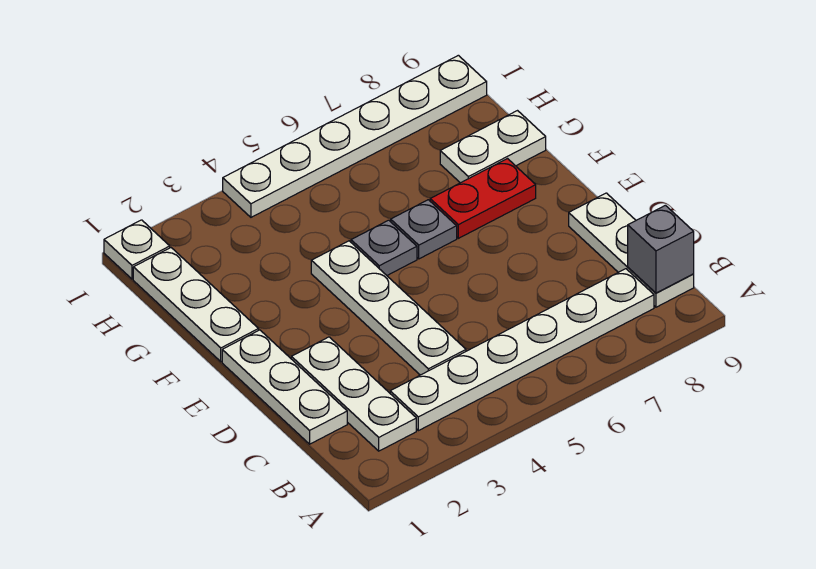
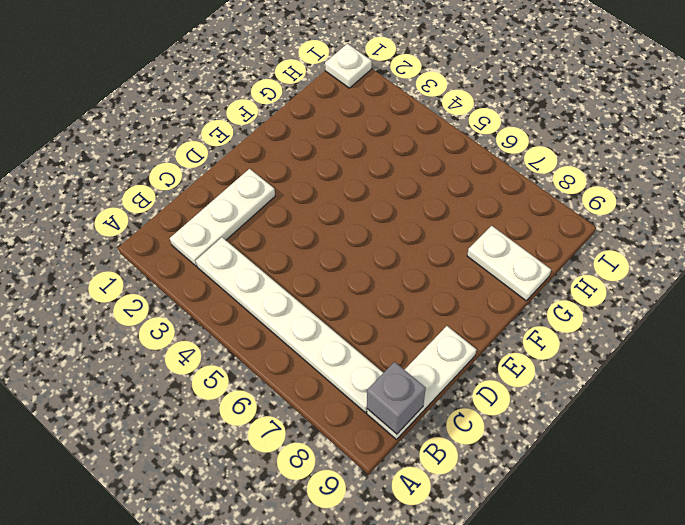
none -> white plate C1:E1 level 1
none -> white plate C4:F4 level 1
none -> white plate F1:H1 level 1

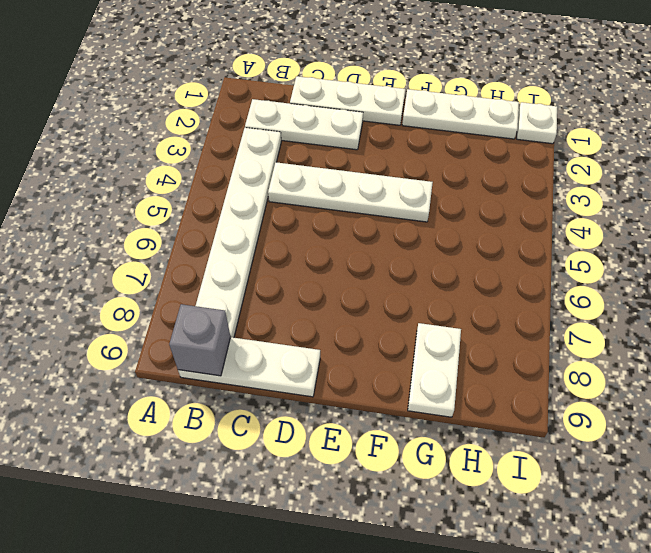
none -> grey plate F5 level 1
none -> grey plate F6 level 1
none -> red plate F7:F8 level 1

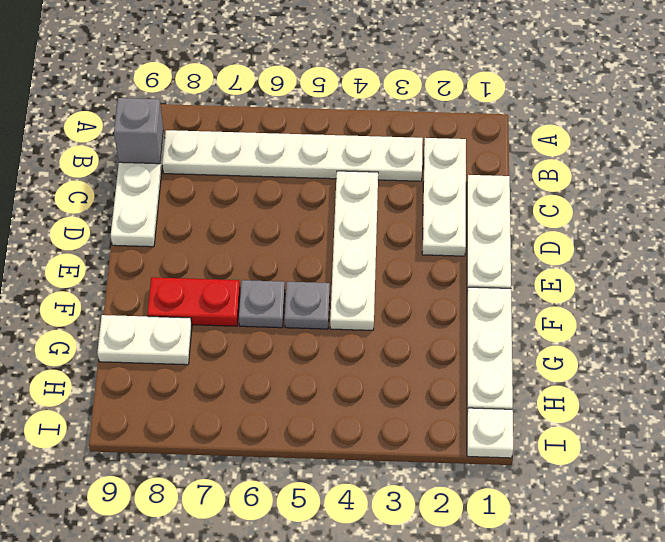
none -> white plate I4:I9 level 1

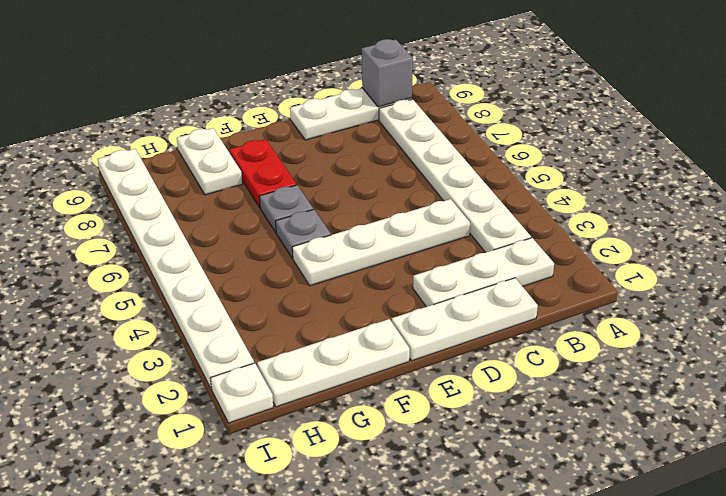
white plate I2:I9 level 1 -> white plate I4:I9 level 1

